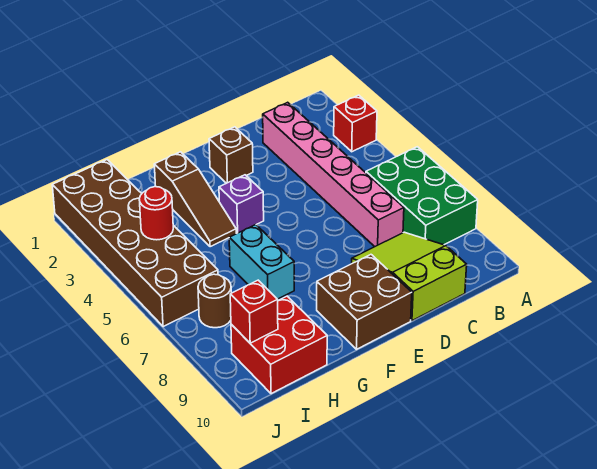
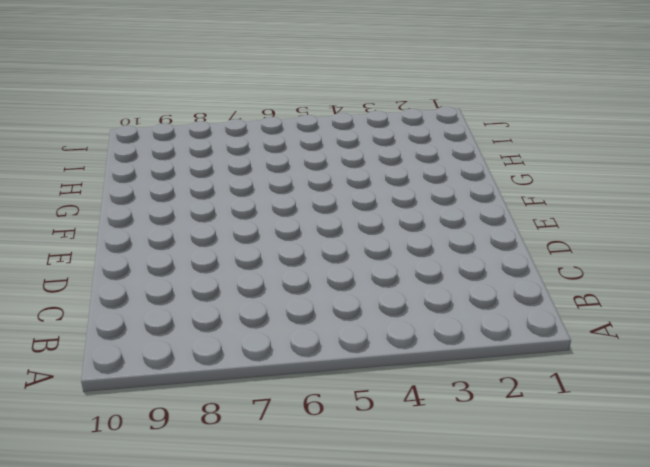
none -> red brick A3 level 1
none -> green brick A6:B8 level 1
none -> pink brick C2:C7 level 1

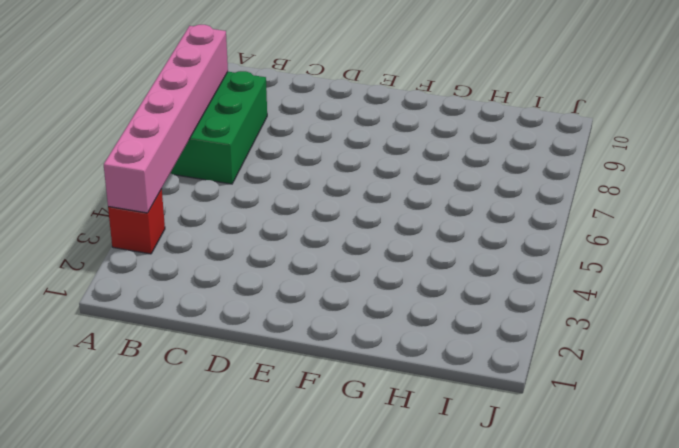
pink brick A3:A8 level 2 -> pink brick C2:C7 level 1
none -> lime slope C8:D10 level 1 top 10
none -> brown brick E2 level 1
none -> brown brick E9:F10 level 1

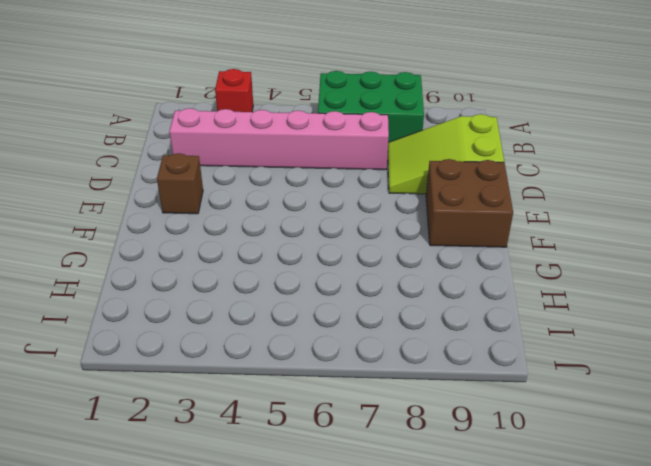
none -> purple brick F4 level 1
none -> brown slope G2:G4 level 1 top 2
none -> cyan brick G6:G7 level 1

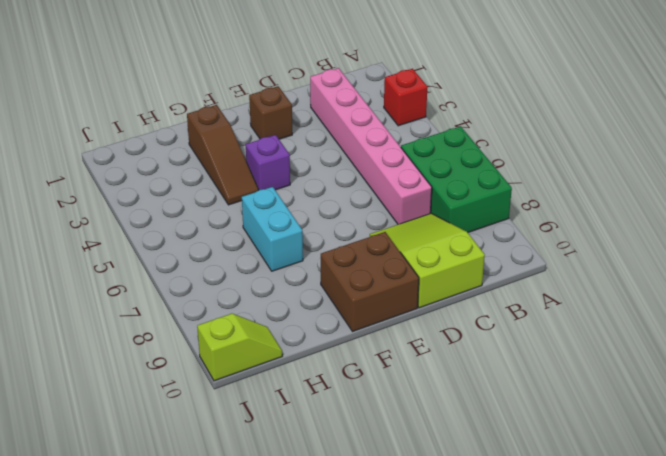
lime slope I10:J10 level 1 top J -> red brick H9:I10 level 1
none -> brown brick I1:J6 level 1
none -> brown round brick I7 level 1
none -> red round brick I4 level 2

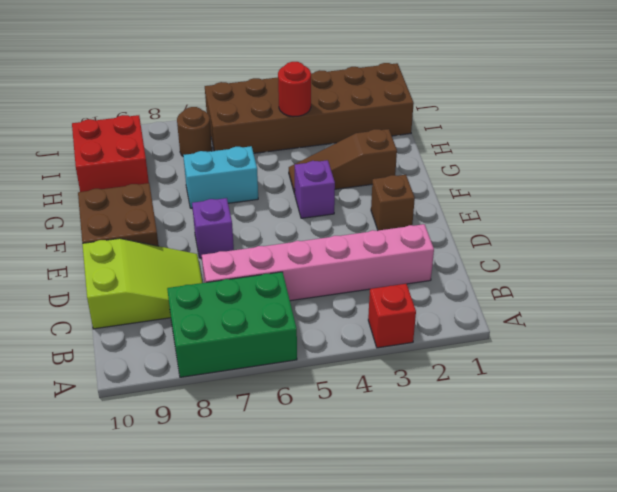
purple brick E7 level 1 -> none
none -> red brick I9 level 2

